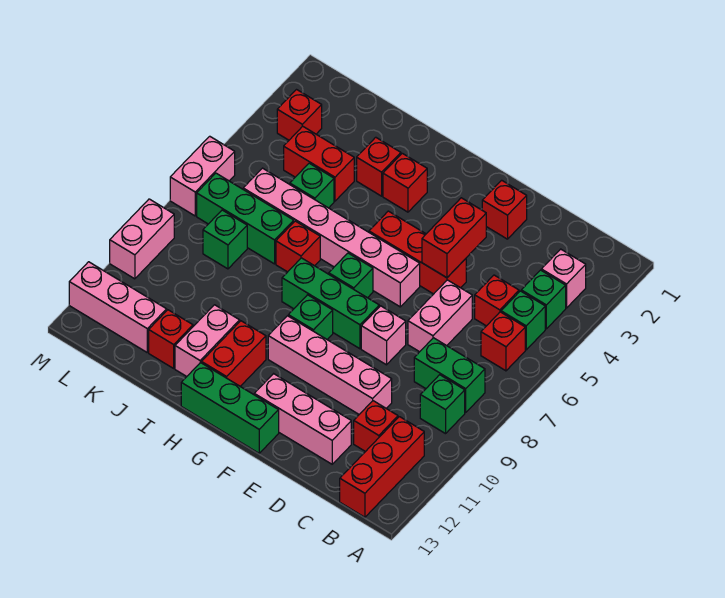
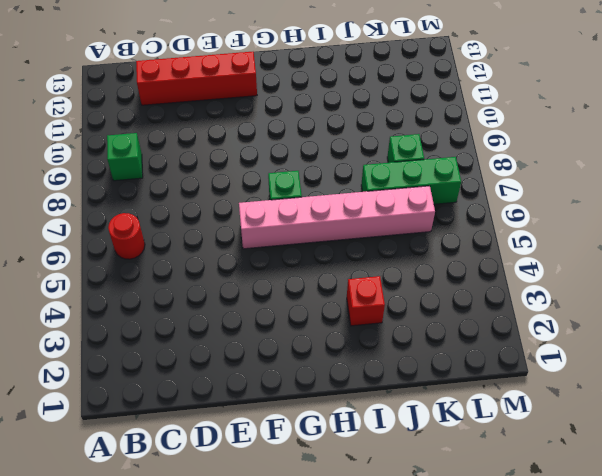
red round brick B6 level 1 -> red brick B6 level 1
red brick C12:F12 level 1 -> pink brick D12:F12 level 1
none -> pink brick B3 level 1
none -> green brick B4 level 1
none -> green brick B5 level 1
none -> green brick B8:C8 level 1

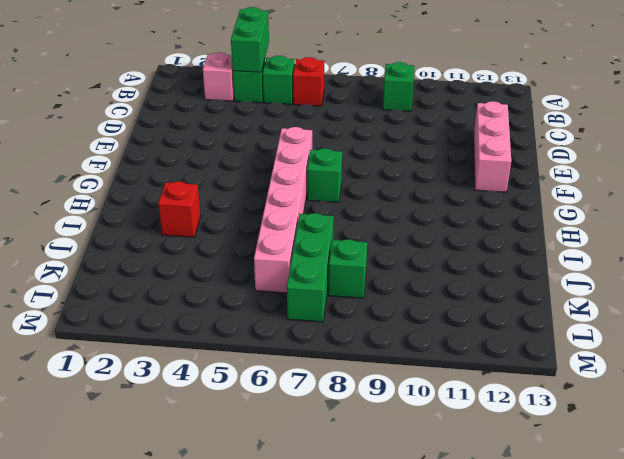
green brick A4:B4 level 2 -> green brick B8:C8 level 1
none -> red brick B11:B13 level 1
none -> red brick C5 level 1
none -> red brick C11 level 1
none -> pink brick D6:D7 level 1

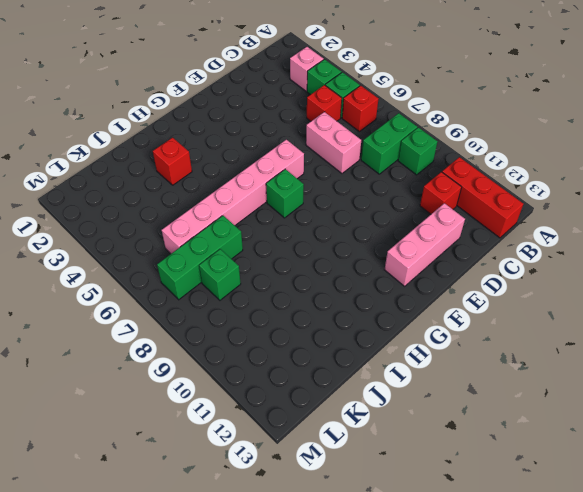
none -> pink brick D10:G10 level 1
none -> red brick E2 level 1
none -> red brick E5:G5 level 1
none -> pink brick E8 level 1

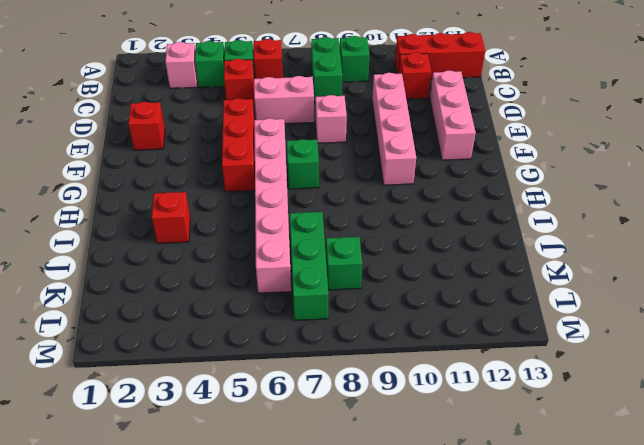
none -> green brick F8:H8 level 1
none -> green brick F13:H13 level 1
none -> green brick G9 level 1
none -> red brick H3 level 1

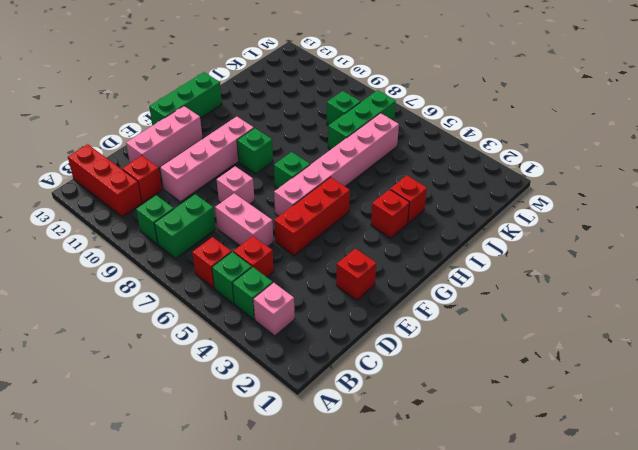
none -> green brick F8:H8 level 1
none -> red brick H11:H12 level 1
none -> red brick I7 level 1
none -> pink brick I11:I12 level 1

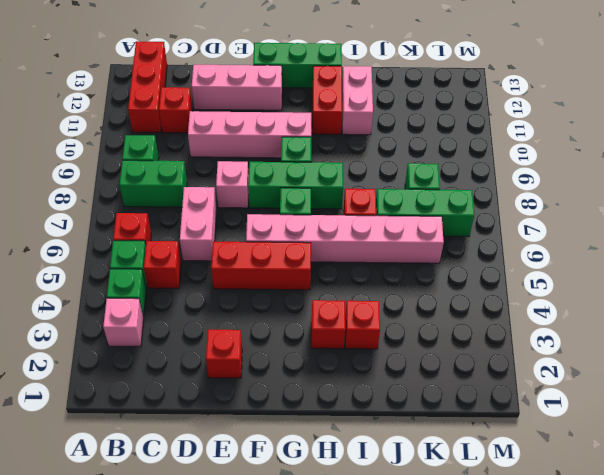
none -> red brick J4:K4 level 1
none -> green brick J5 level 1
none -> red brick J12 level 1
none -> pink brick K12:M12 level 1

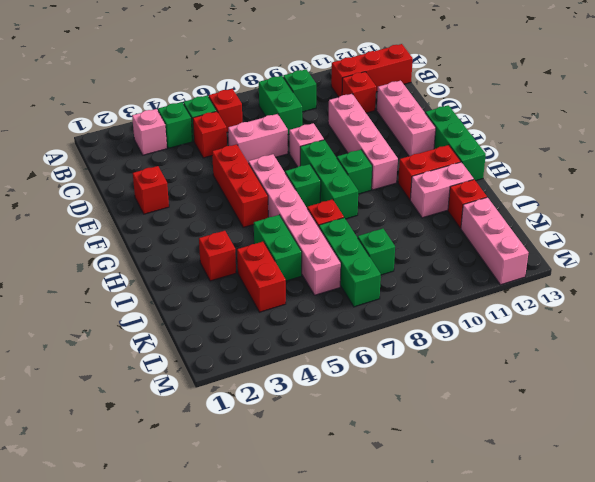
green brick I5:J5 level 1 -> green brick J5 level 1
none -> red brick H3 level 1
none -> red brick L3 level 1
none -> pink brick M6:M7 level 1
none -> pink brick M9:M10 level 1

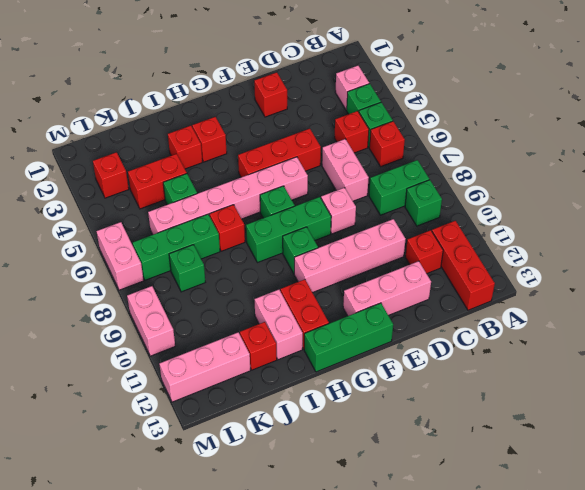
none -> red brick E4:E5 level 2

